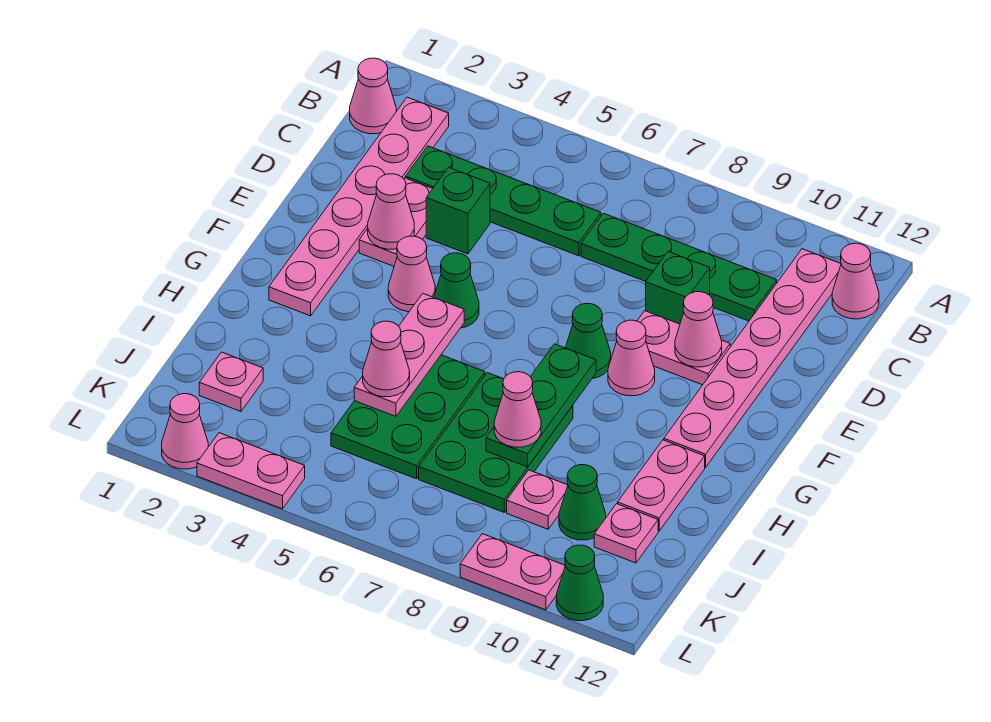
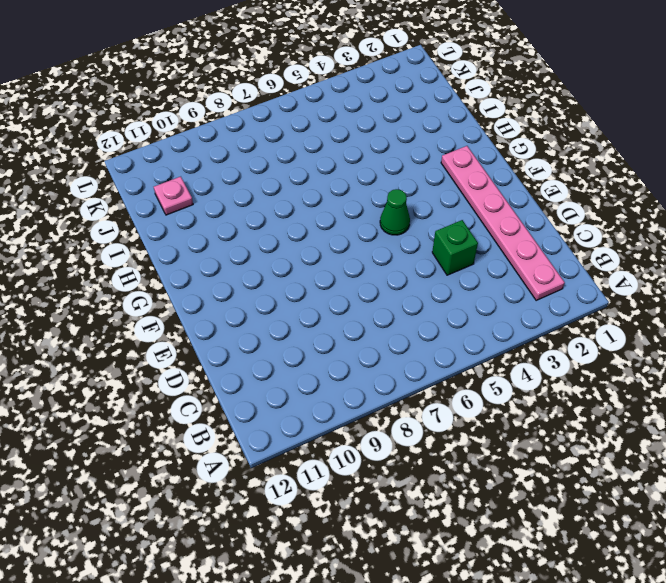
none -> pink cone B1 level 1
none -> pink plate B11:G11 level 1
none -> pink cone B12 level 1
none -> green plate C3:C6 level 1

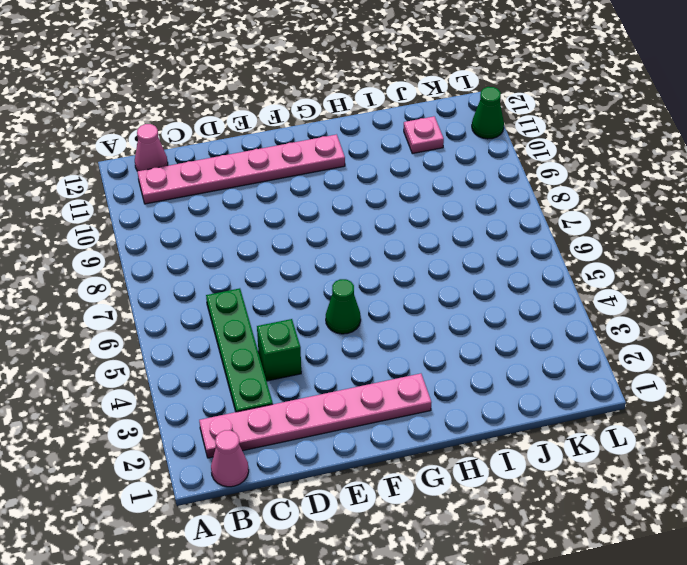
none -> green plate C7:C10 level 1
none -> pink plate D3:E3 level 1
none -> green brick D9 level 1
none -> pink plate E9:E10 level 1

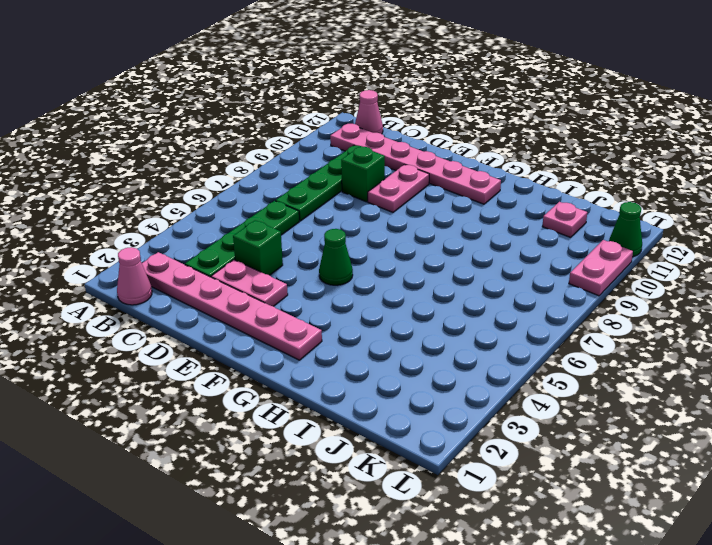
none -> pink cone F4 level 1
none -> green cone F8 level 1
none -> pink cone F9 level 1
none -> green plate H5:J6 level 1

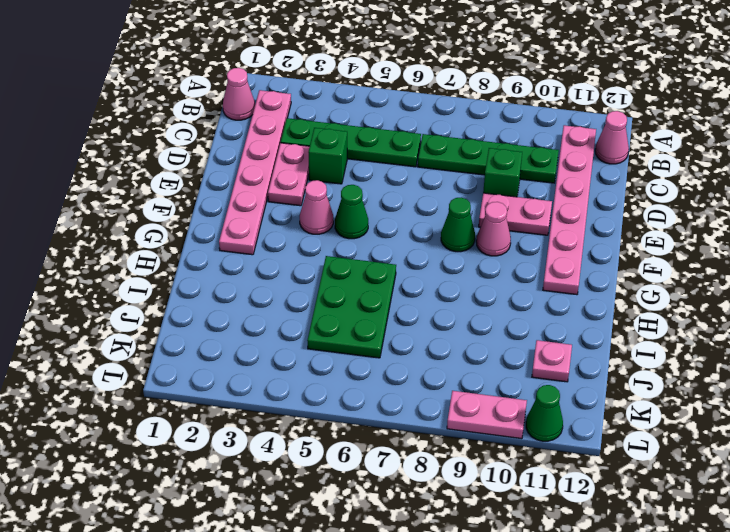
none -> green plate H7:J8 level 1
none -> pink plate H11:I11 level 1
none -> pink plate J2 level 1
none -> pink plate J9 level 1

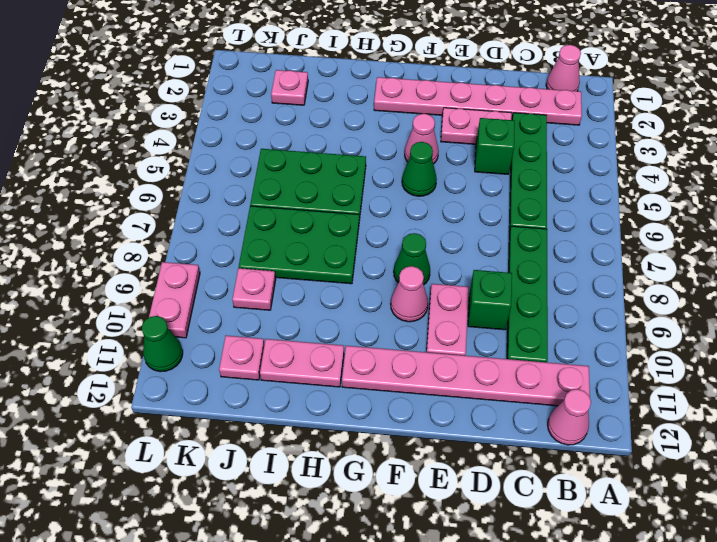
none -> green cone J10 level 1
none -> pink cone L2 level 1
none -> pink plate L3:L4 level 1
none -> pink cone E3 level 2

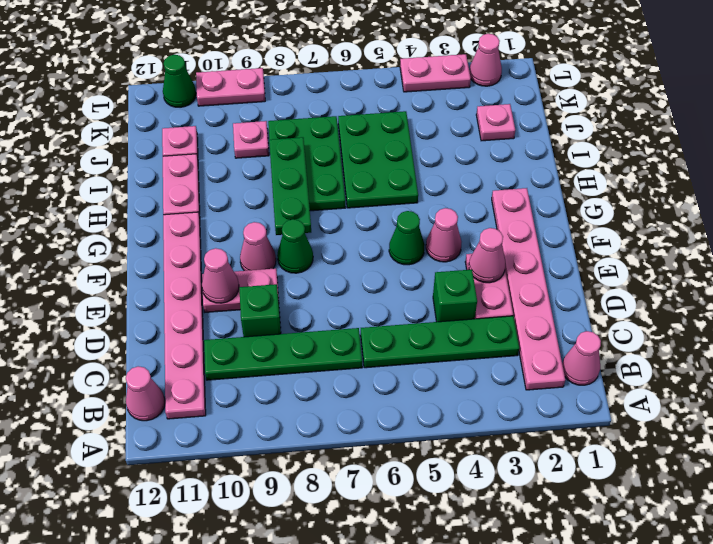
none -> green cone J10 level 1
none -> pink plate G5:I5 level 2
none -> pink cone I5 level 3
none -> pink cone I8 level 3

